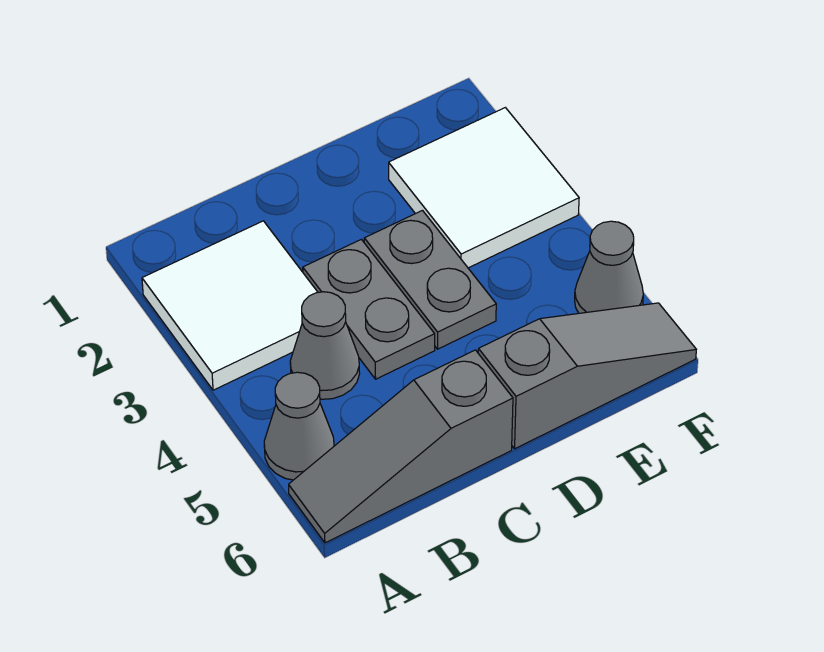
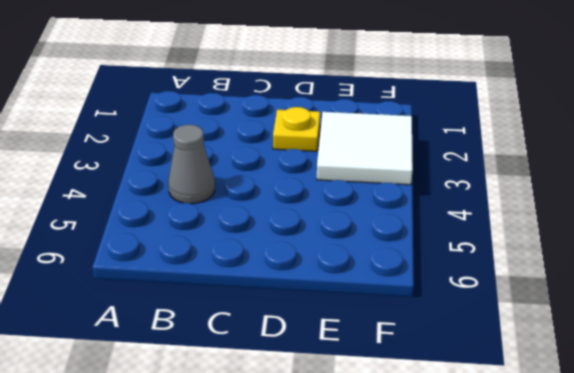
yellow plate D2 level 1 -> none
none -> white tile A2:B3 level 1
none -> grey cone A5 level 1

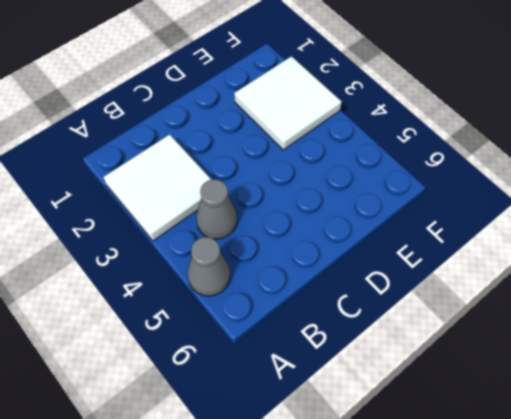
none -> grey slope A6:C6 level 1 top C
none -> grey plate C3:C4 level 1

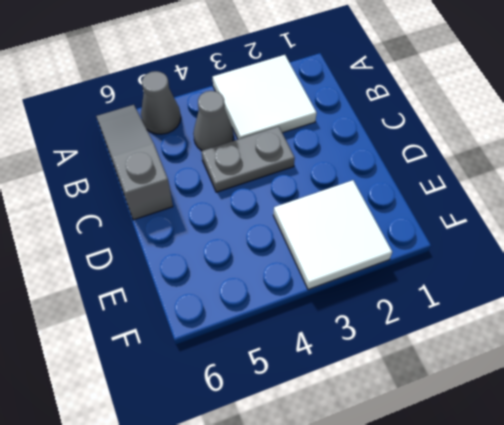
none -> grey plate D3:D4 level 1
none -> grey slope D6:F6 level 1 top D

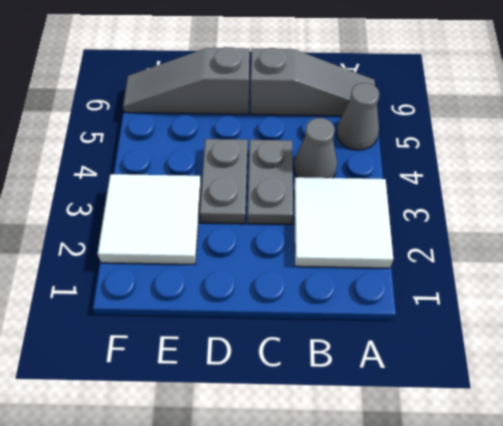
none -> grey cone F5 level 1

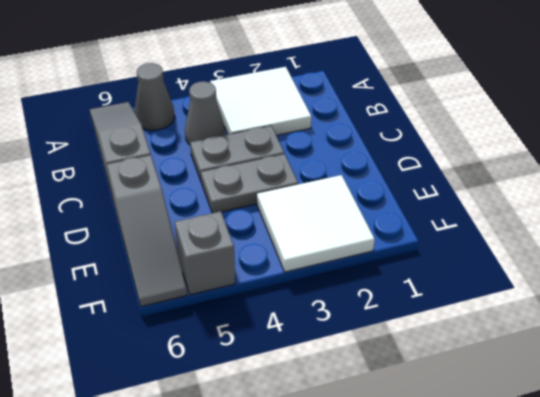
grey brick F5 level 1 -> grey cone F5 level 1

